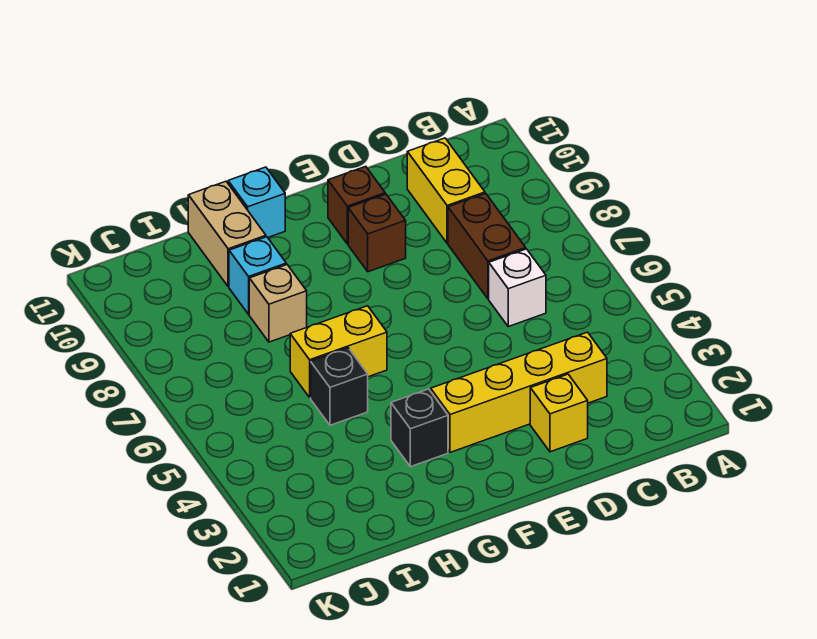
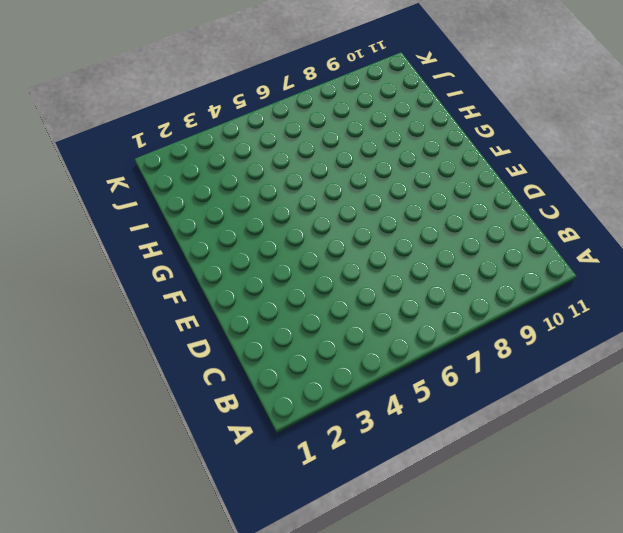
none -> yellow brick C3:F3 level 1
none -> white brick C6 level 1
none -> brown brick C7:C8 level 1

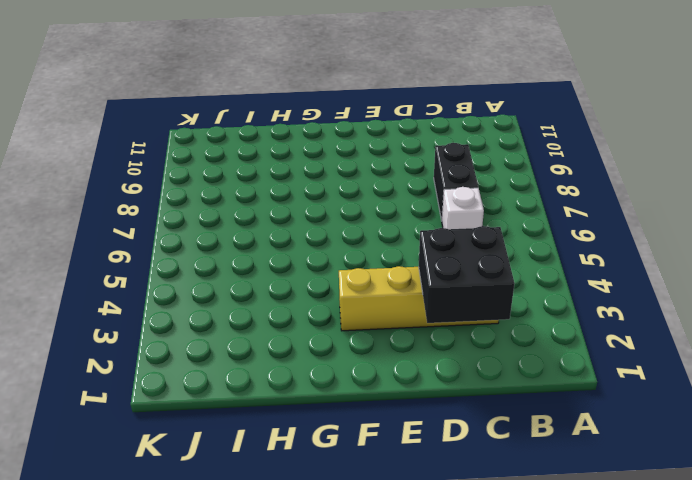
black brick C2:D3 level 2 -> none
black brick C7:C8 level 1 -> brown brick C7:C8 level 1
none -> yellow brick C9:C10 level 1
none -> yellow brick D2 level 1
none -> brown brick E9 level 1

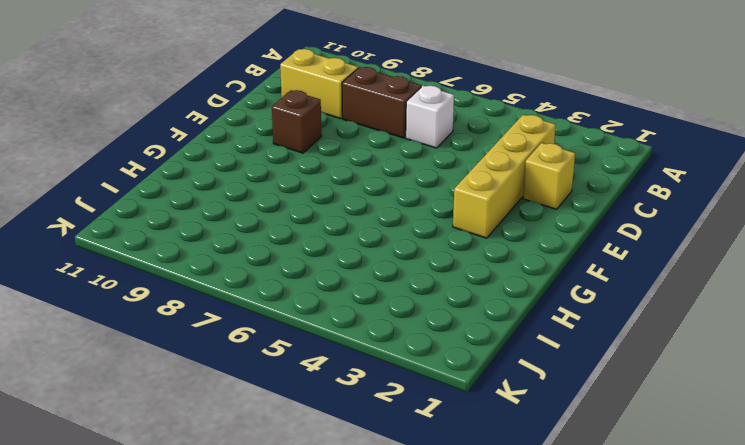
none -> brown brick E10 level 1
none -> black brick G3 level 1
none -> yellow brick G6:H6 level 1

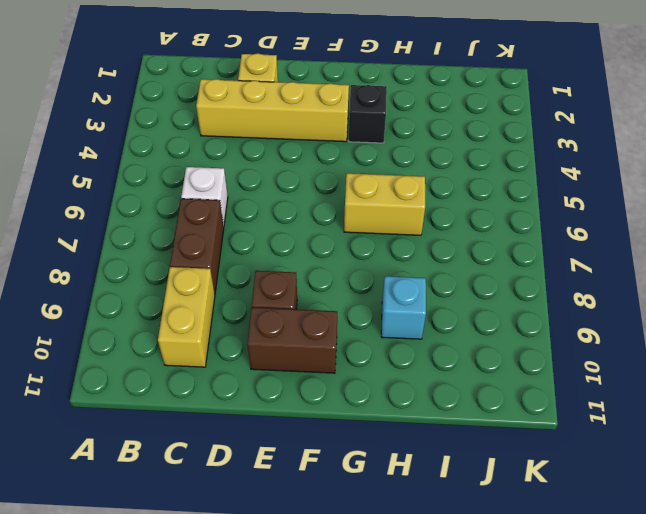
brown brick E10:F10 level 1 -> brown brick E10 level 1
none -> cyan brick G11 level 1
none -> black brick H5 level 1
none -> tan brick H8 level 1

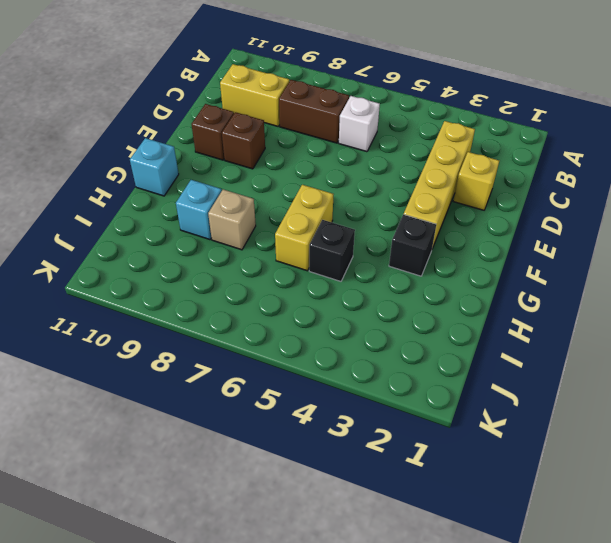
none -> tan brick H10:H11 level 1

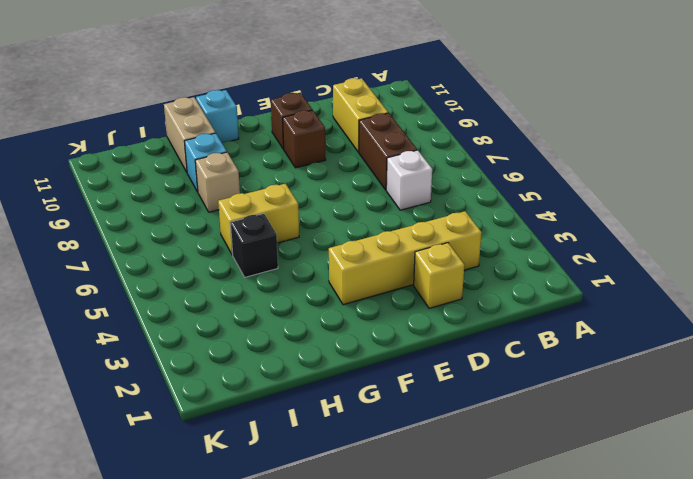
none -> black brick G3 level 1

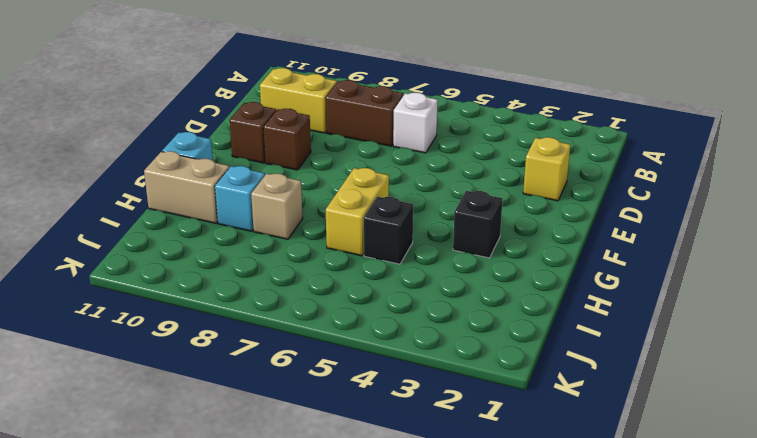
none -> yellow brick C3:F3 level 1

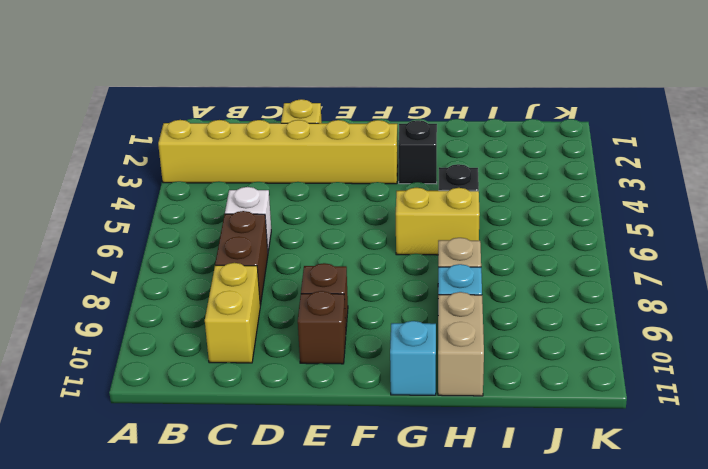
yellow brick A3:F3 level 1 -> yellow brick C3:F3 level 1

